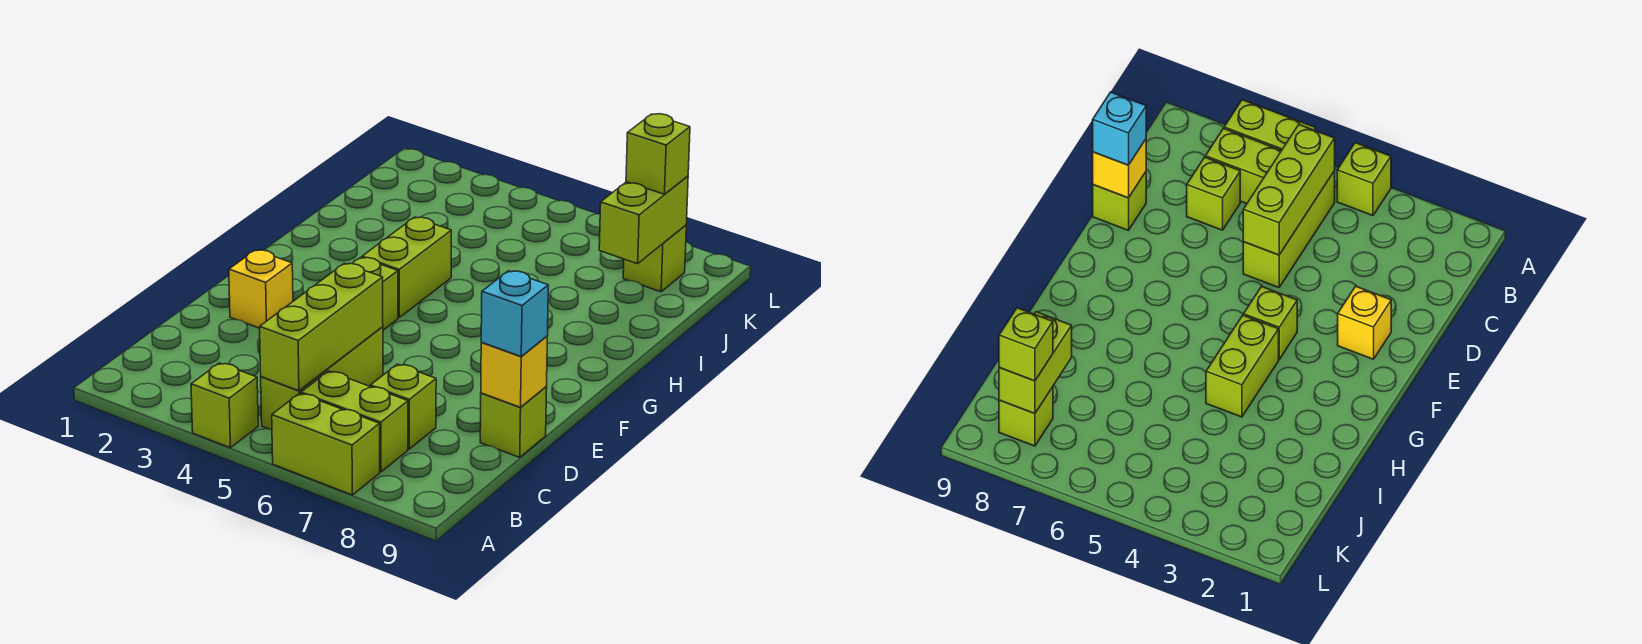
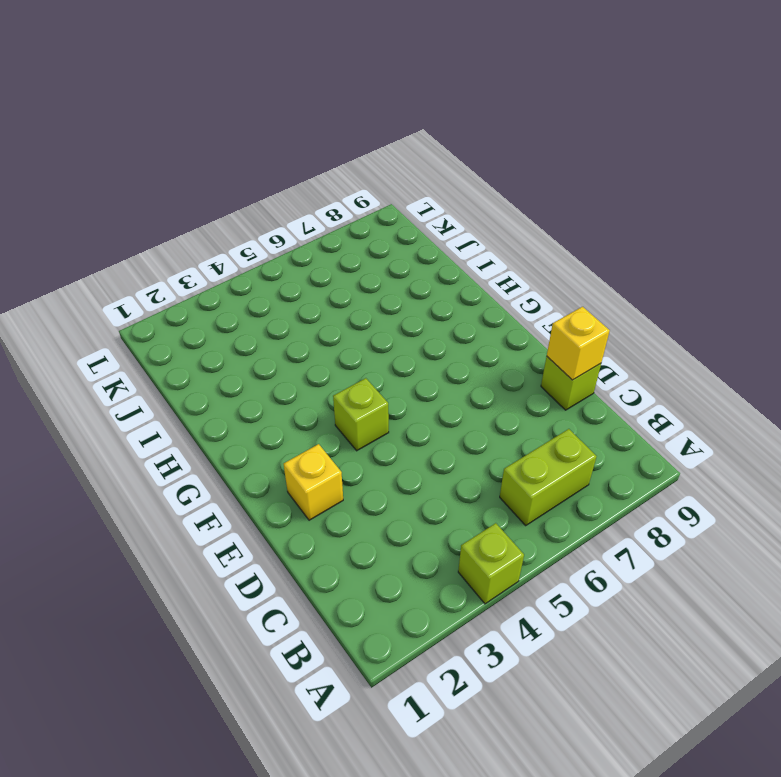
none -> lime brick A6:A7 level 1
none -> lime brick B5:D5 level 1
none -> lime brick C7 level 1

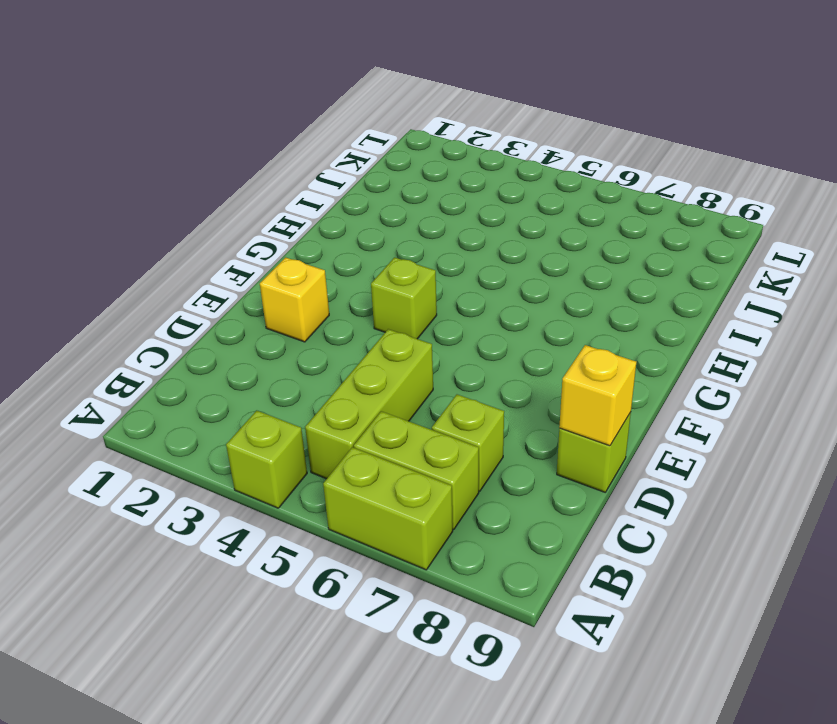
none -> lime brick G4:H4 level 1
none -> lime brick K8 level 1
none -> lime brick B5:D5 level 2

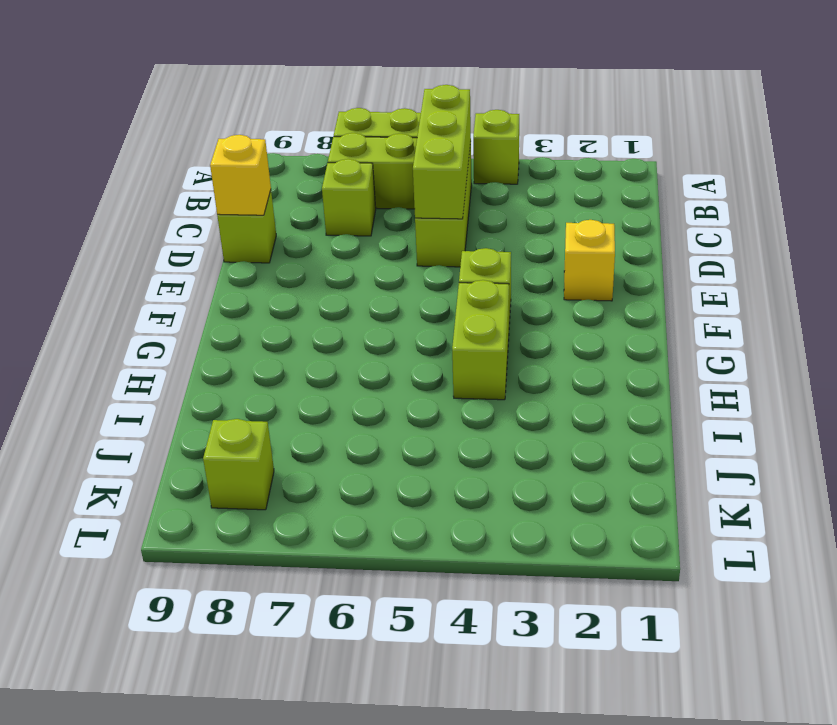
none -> lime brick J8:K8 level 2
none -> cyan brick D9 level 3
none -> lime brick K8 level 3

